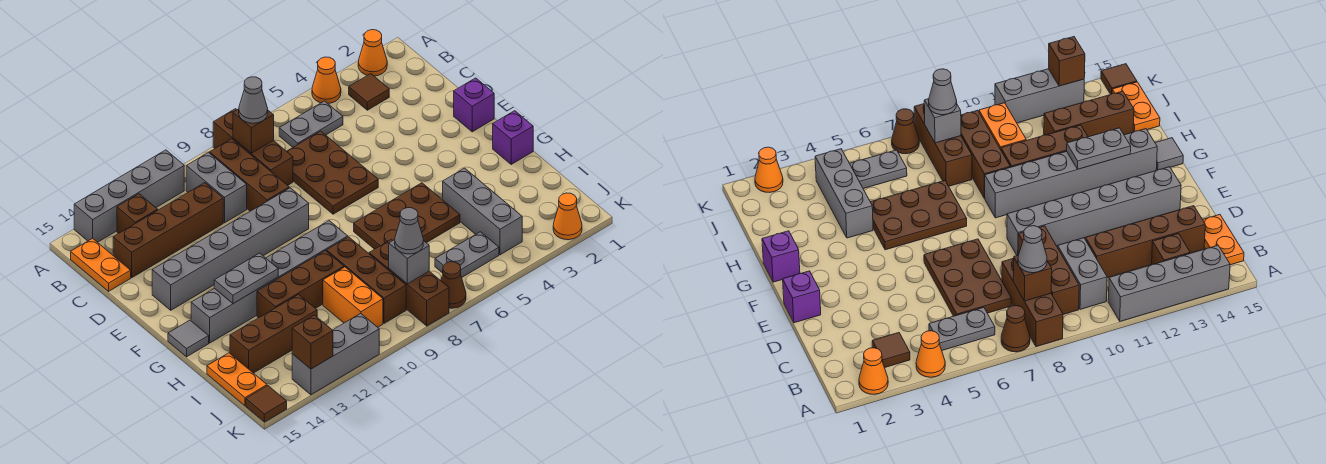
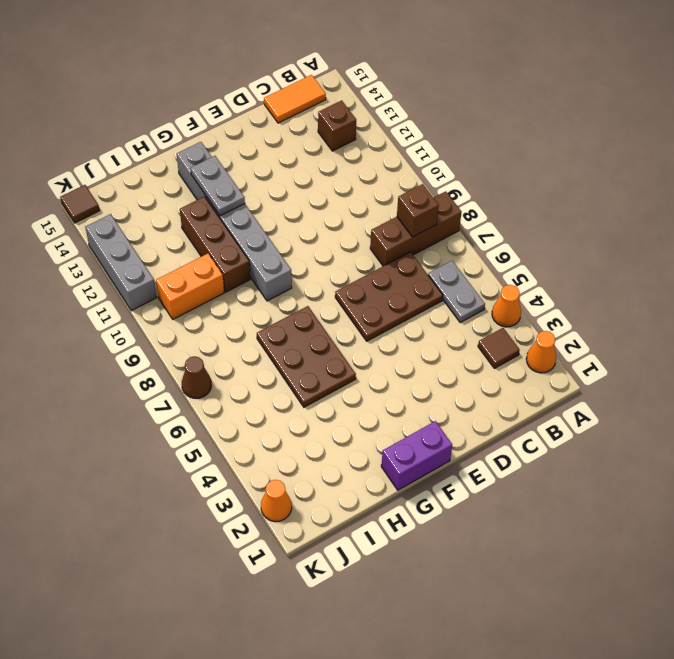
orange tile B15:C15 level 1 -> orange plate B15:C15 level 1
purple brick F1:G1 level 1 -> purple brick G1 level 1
none -> brown cone A7 level 1
none -> grey brick A11:A14 level 1
none -> brown brick B9:D9 level 1
none -> grey brick B10:C10 level 1

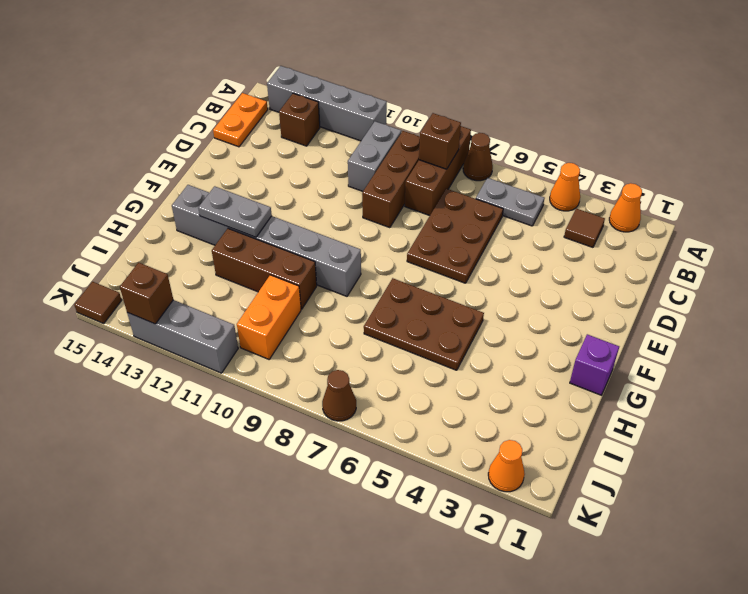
none -> brown brick C11:C14 level 1
none -> purple brick E1 level 1
none -> grey brick E9:E14 level 1
none -> grey tile G15 level 1

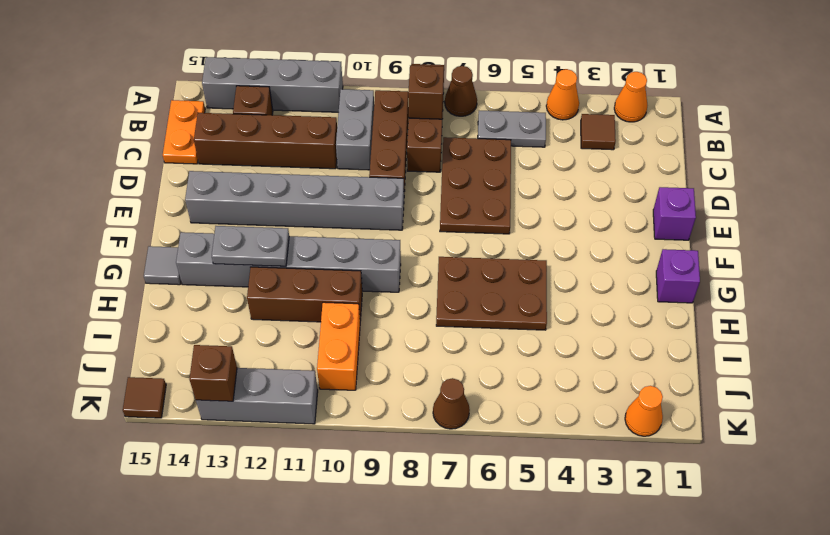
none -> grey brick H4:J4 level 1
none -> brown brick H9:J9 level 1
none -> brown brick I8:K8 level 1
none -> brown brick I12:I14 level 1

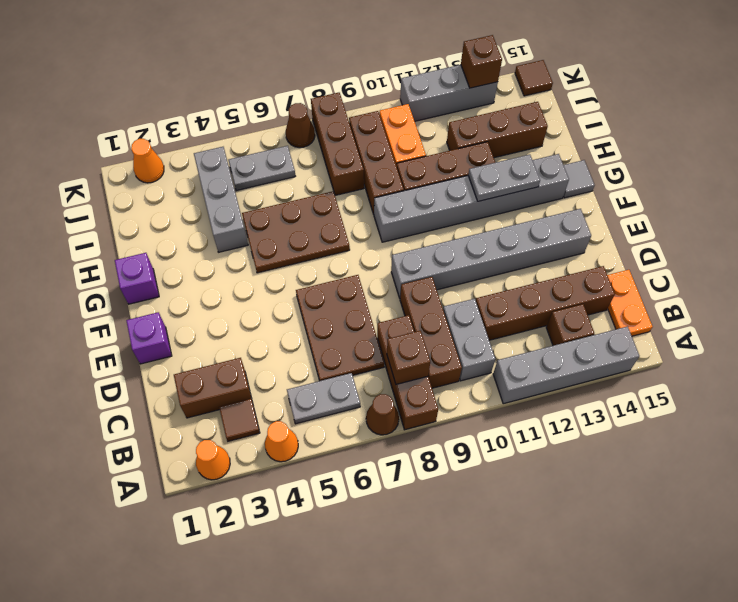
brown brick C2:C3 level 1 -> none
none -> orange plate I15:J15 level 1
none -> grey brick J8 level 2
none -> grey cone B8 level 3
none -> grey cone J8 level 3

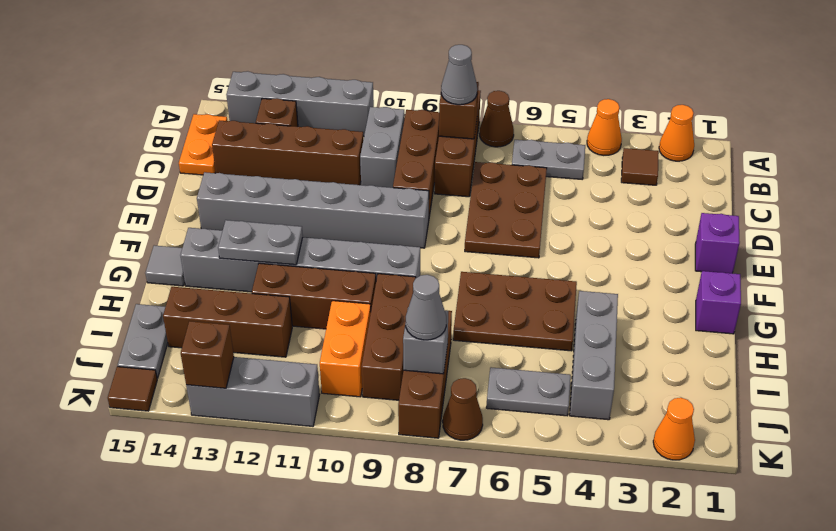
grey plate I15:J15 level 1 -> orange plate I15:J15 level 1

